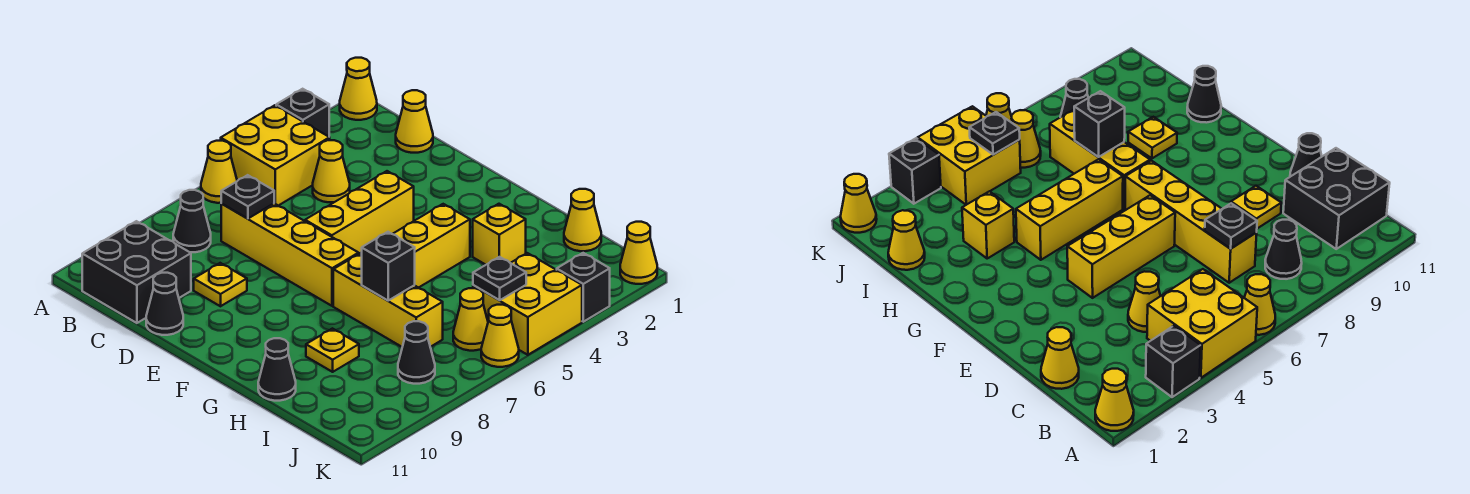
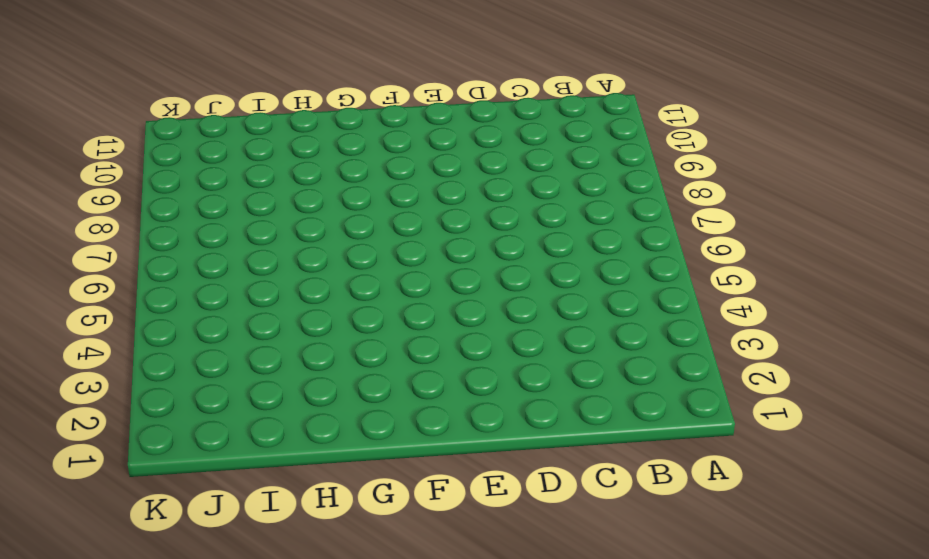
none -> yellow cone A1 level 1
none -> black brick A3 level 1
none -> yellow brick A4:B5 level 1

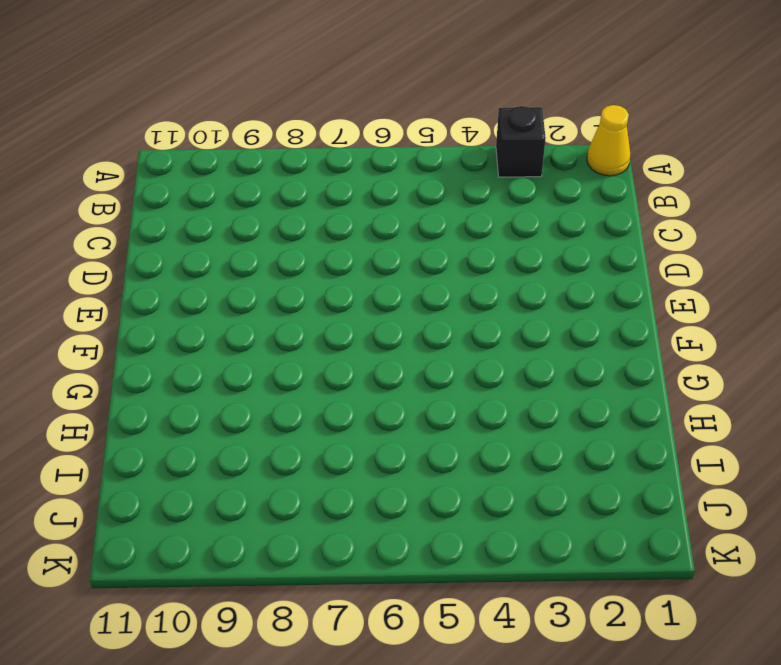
none -> yellow brick A4:B5 level 1
none -> yellow cone A6 level 1
none -> black cone B8 level 1

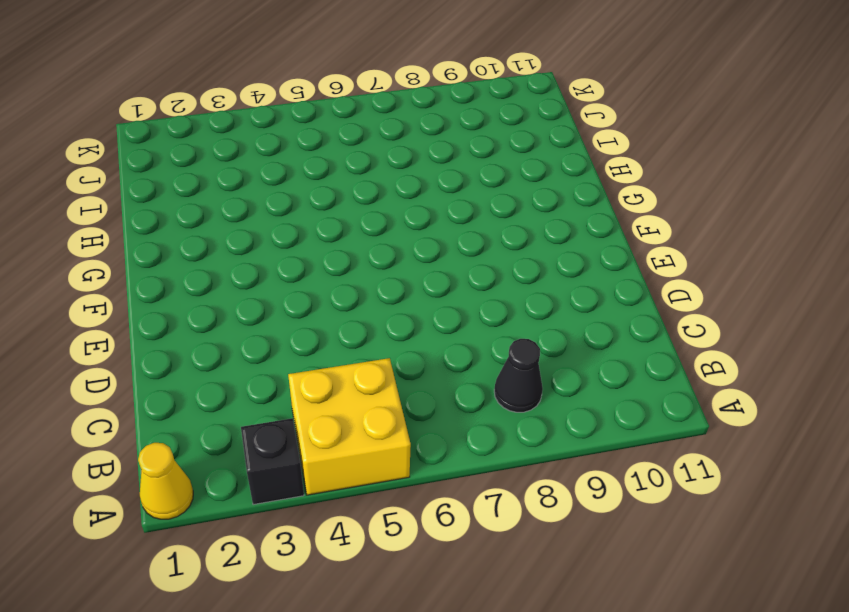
none -> yellow cone A6 level 1
none -> black brick B10:C11 level 1
none -> yellow cone C1 level 1

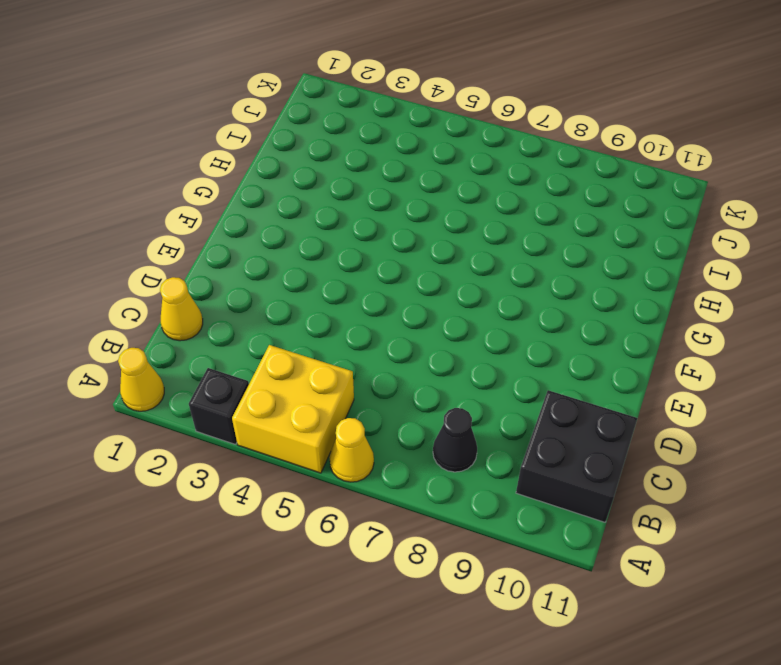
none -> yellow cone C4 level 1
none -> yellow brick C7:F7 level 1
none -> yellow plate D9 level 1

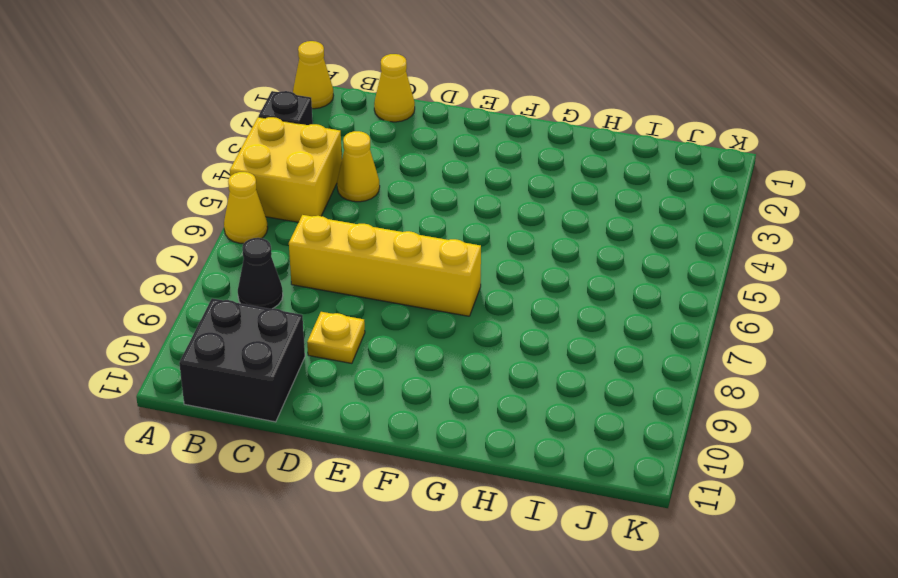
none -> black cone D11 level 1
none -> yellow brick E4:E6 level 1
none -> yellow brick G4:G6 level 1

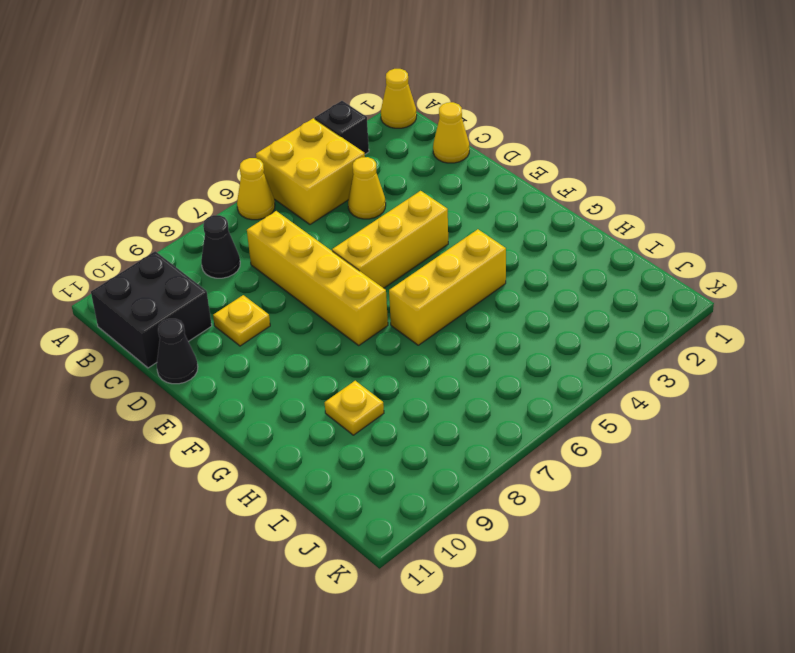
none -> yellow brick G7:I7 level 1
none -> yellow brick H3 level 1
none -> black cone H11 level 1

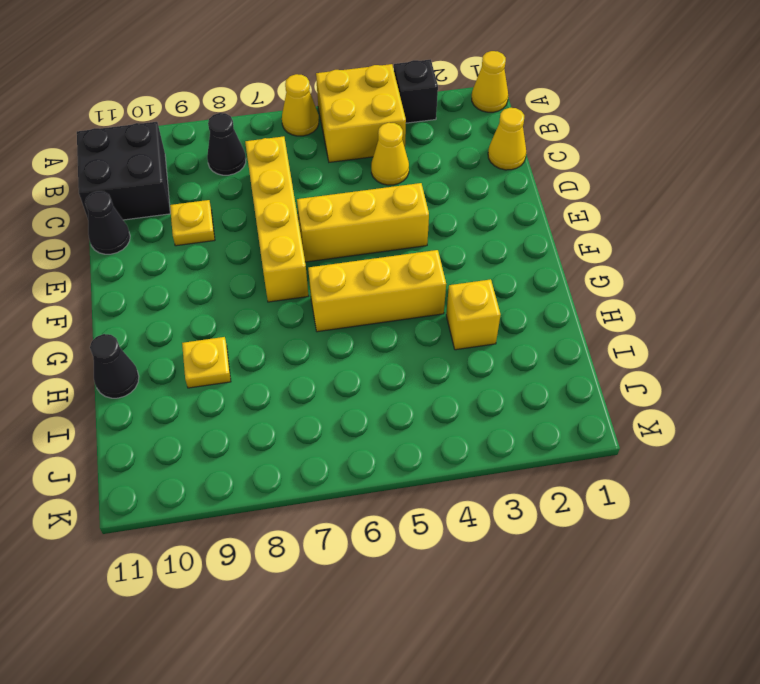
none -> yellow brick G7:I7 level 1
none -> yellow cone I1 level 1
none -> yellow brick J4:K5 level 1

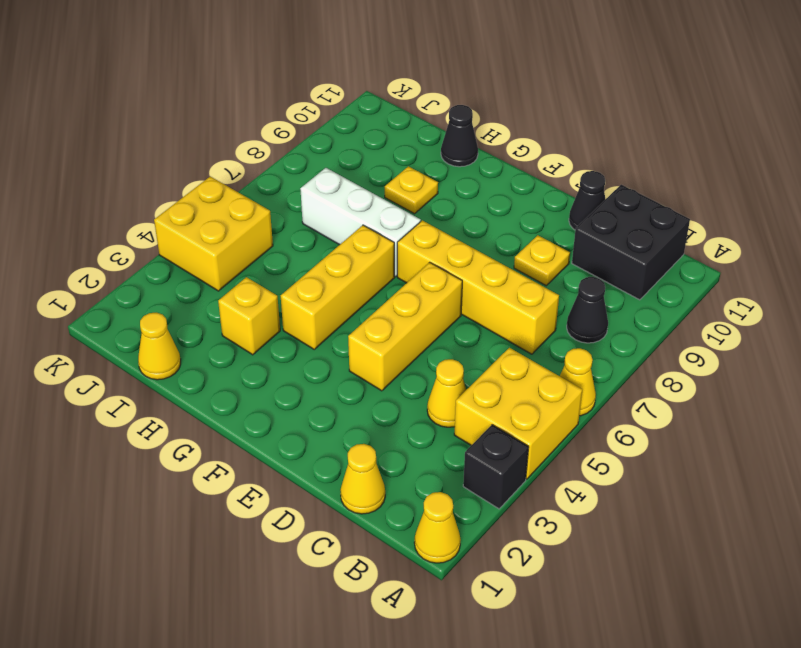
white brick G7:I7 level 1 -> yellow brick G7:I7 level 1
none -> yellow cone J6 level 1
none -> black cone J8 level 1
none -> yellow cone K1 level 1

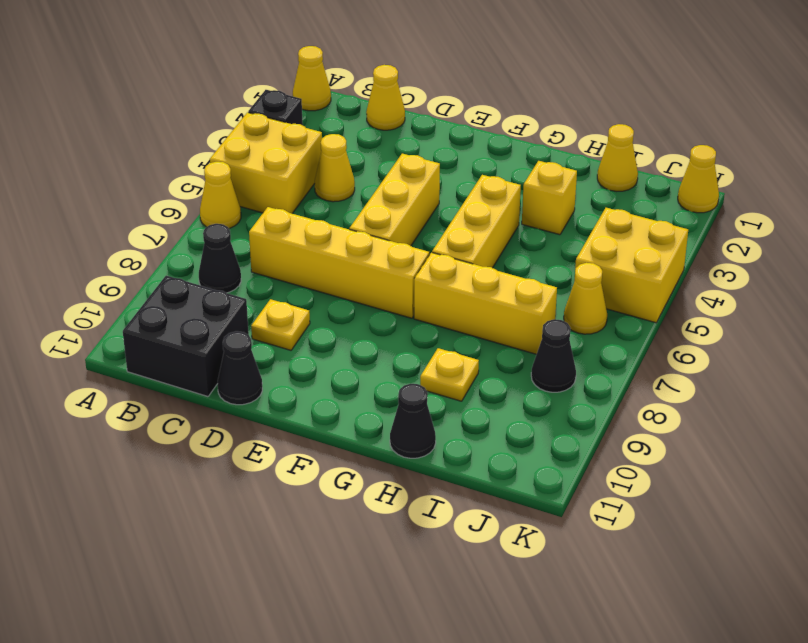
none -> black brick K3 level 1
none -> yellow cone K6 level 1
none -> black plate C7 level 2

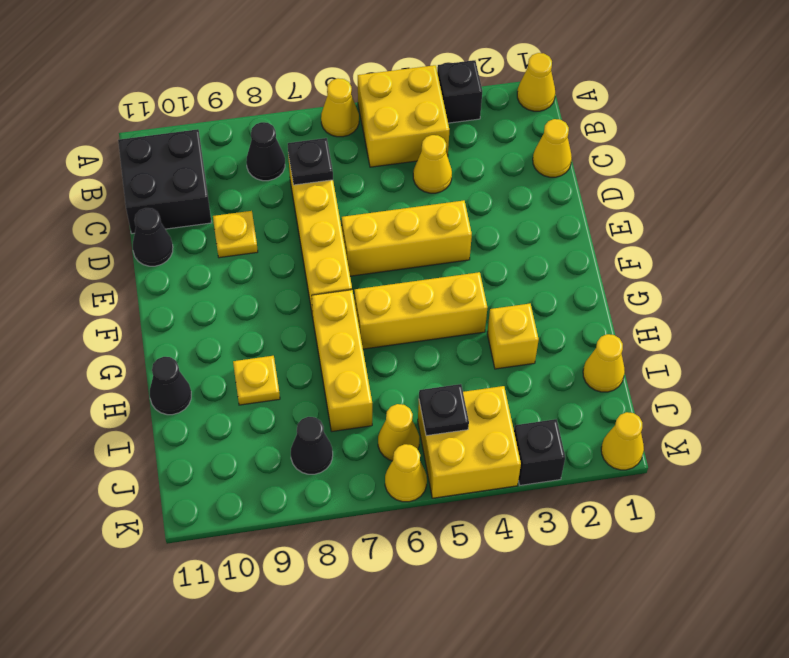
none -> black brick H7 level 2

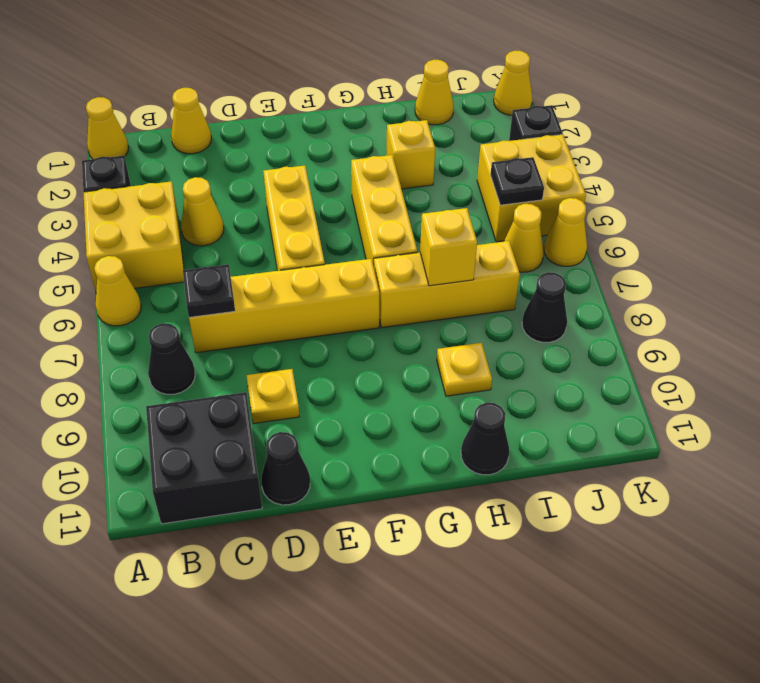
yellow brick H7 level 2 -> black brick H7 level 2

